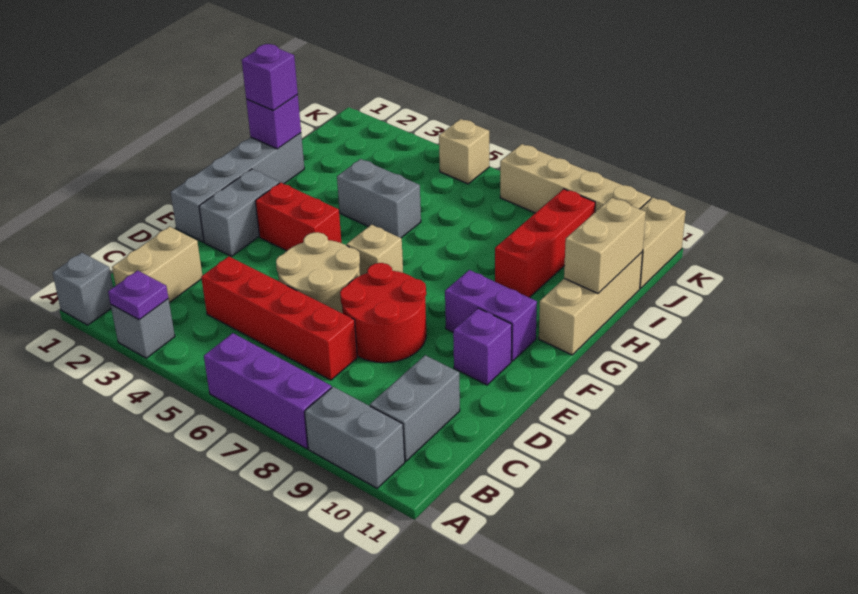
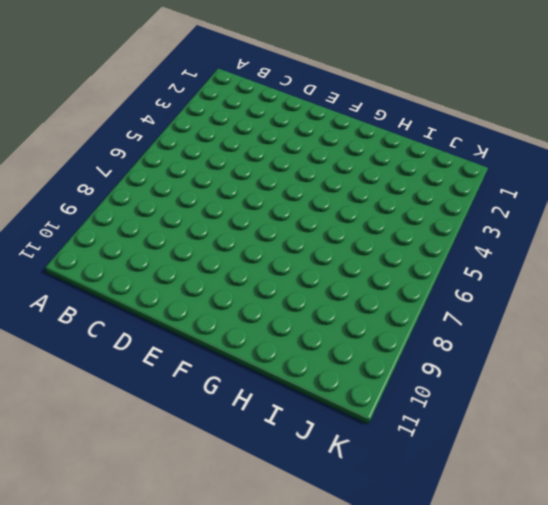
none -> grey brick A1 level 1
none -> grey brick A3 level 1
none -> purple brick A6:A8 level 1

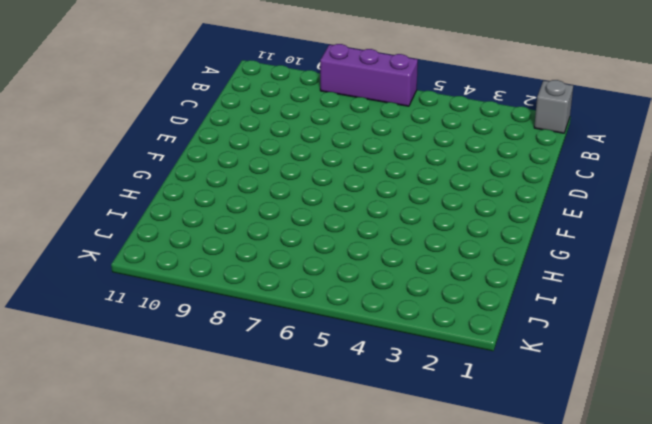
none -> grey brick A3 level 1
none -> grey brick A9:A10 level 1
none -> tan brick B2:C2 level 1

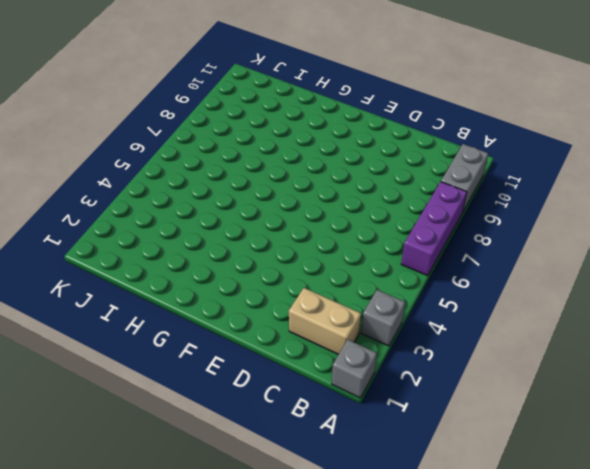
none -> grey brick B10:C10 level 1
none -> red brick C4:C7 level 1
none -> tan round brick D5:E6 level 1

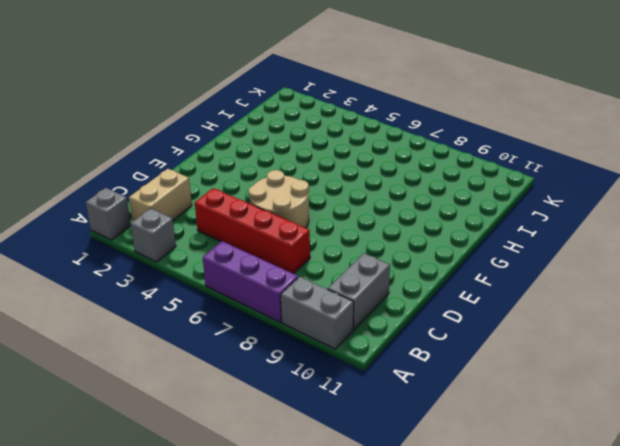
none -> red round brick D7:E8 level 1
none -> grey brick E1:H1 level 1
none -> grey brick E2:F2 level 1

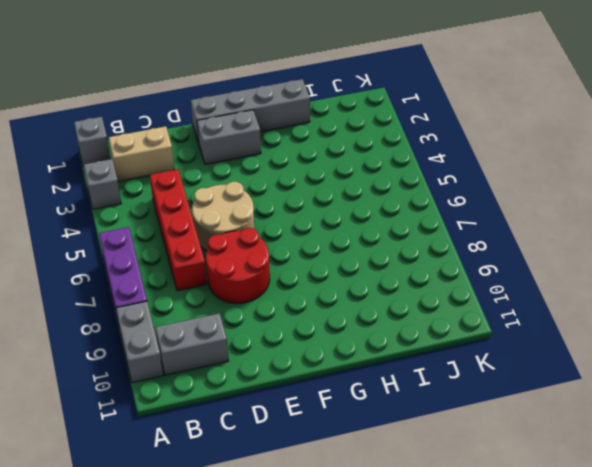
none -> purple brick E10 level 1
none -> red brick F3:F4 level 1
none -> tan brick F6 level 1

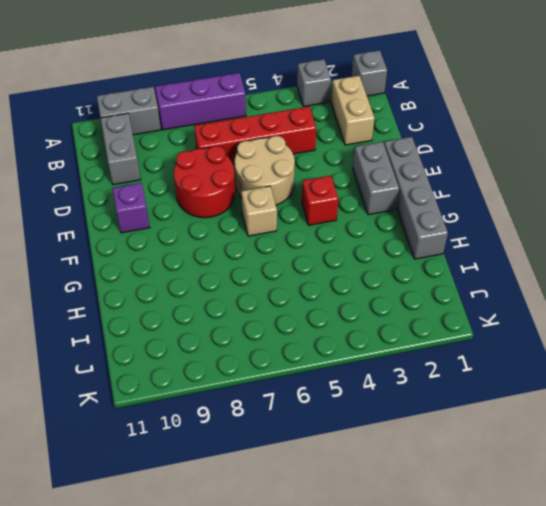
red brick F4 level 1 -> red brick F3:F4 level 1
none -> purple brick F9:F10 level 1
none -> tan brick G11:I11 level 1
none -> grey brick H4:H5 level 1

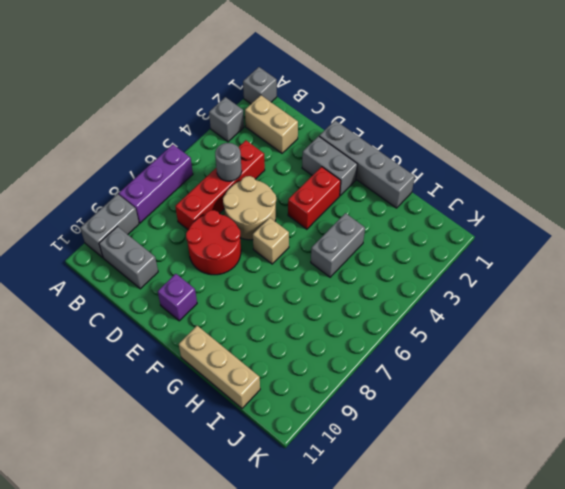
grey round brick C5 level 2 -> none
none -> purple brick F9:F10 level 1
none -> red brick H9:J9 level 1
none -> tan brick J11:K11 level 1

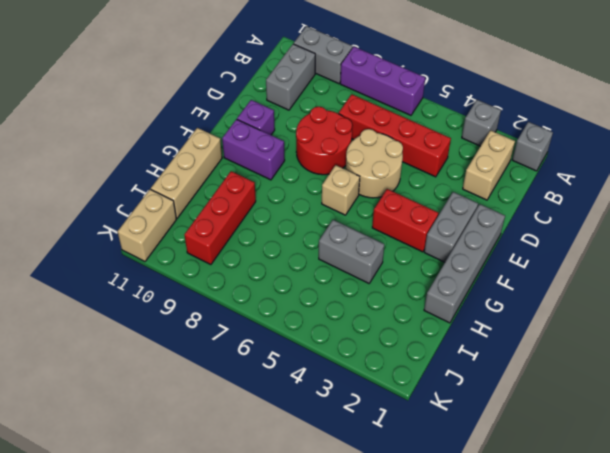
none -> tan brick K5 level 1
none -> tan brick K7:K10 level 1
none -> purple plate A3 level 2

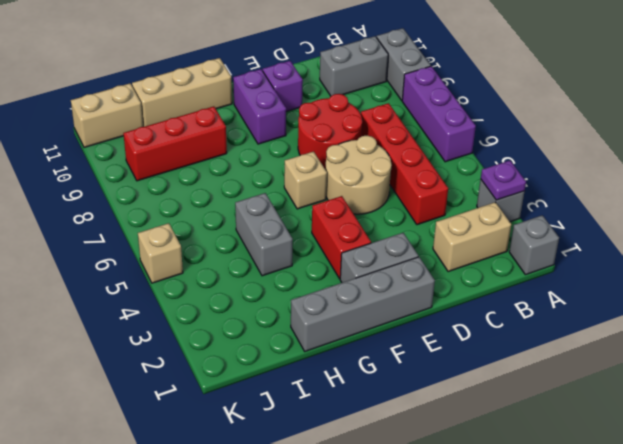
none -> tan brick K7:K10 level 1
none -> purple brick H1 level 2
none -> tan brick H11:I11 level 2

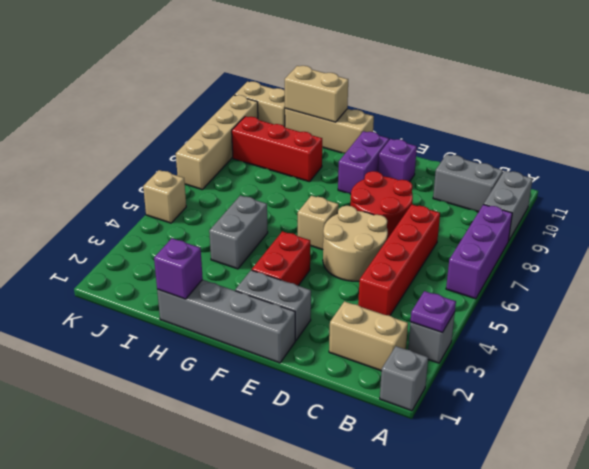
none -> purple brick H1 level 3

